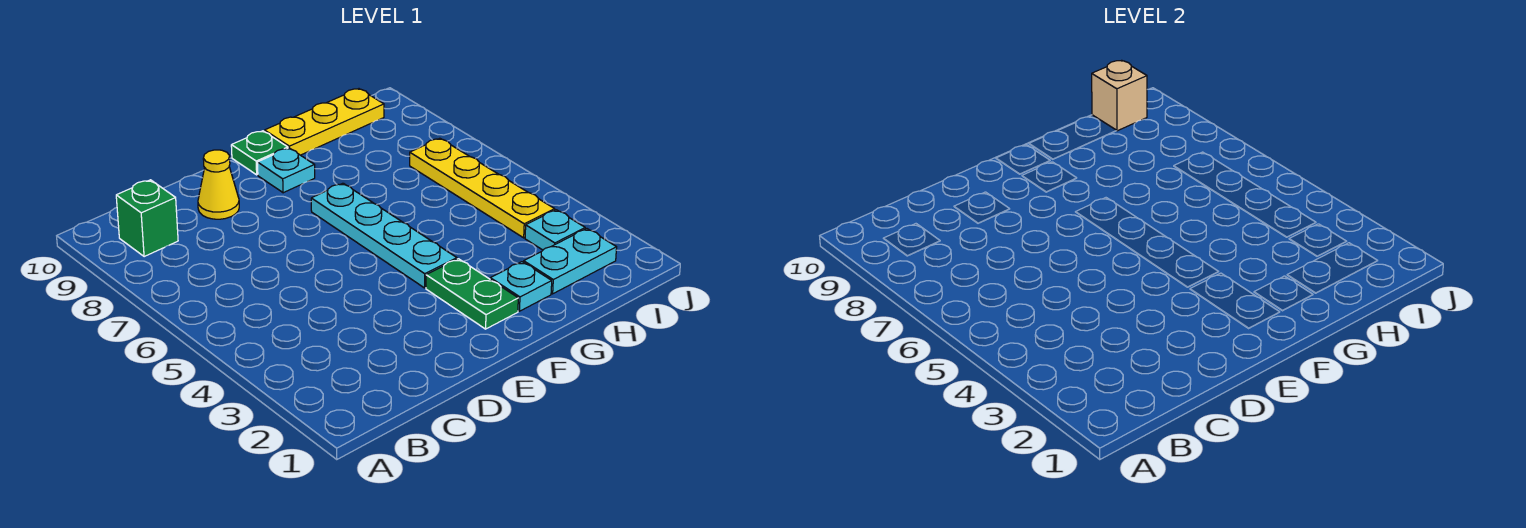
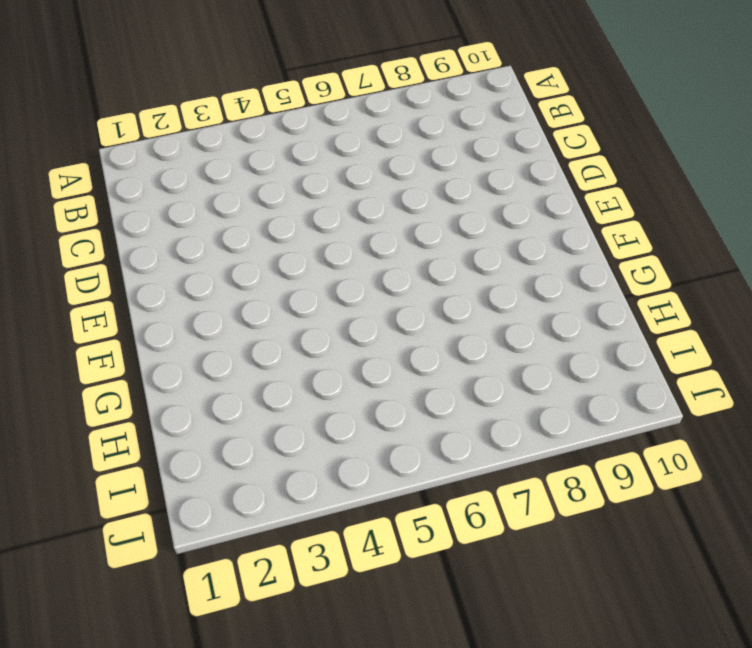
none -> green brick B9 level 1
none -> yellow cone D9 level 1
none -> green plate F2:F3 level 1

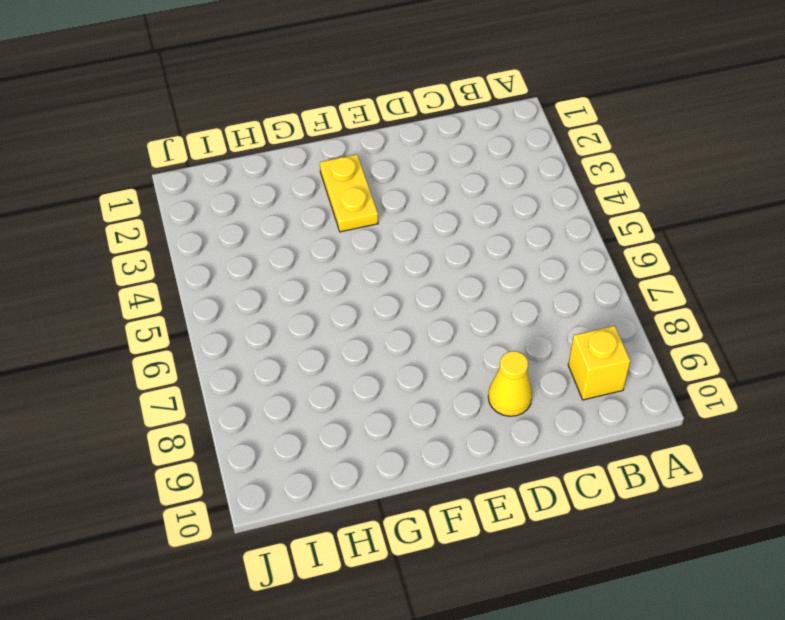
yellow brick B9 level 1 -> green brick B9 level 1
yellow plate F2:F3 level 1 -> green plate F2:F3 level 1
none -> cyan plate F4:F7 level 1
none -> cyan plate F9 level 1
none -> green plate F10 level 1

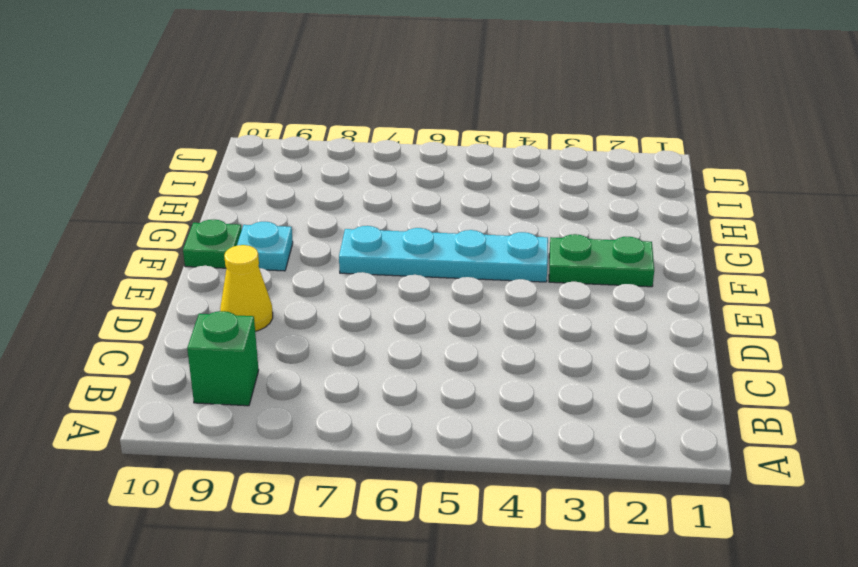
none -> cyan plate G2 level 1
none -> yellow plate G10:I10 level 1
none -> cyan plate H2:I2 level 1

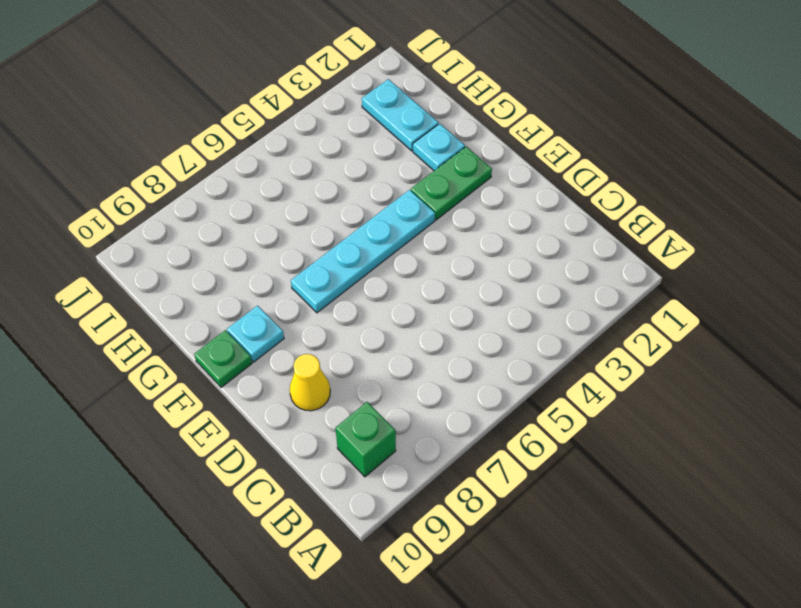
none -> yellow plate G10:I10 level 1
none -> cyan plate I3 level 1
none -> yellow plate I4:I7 level 1

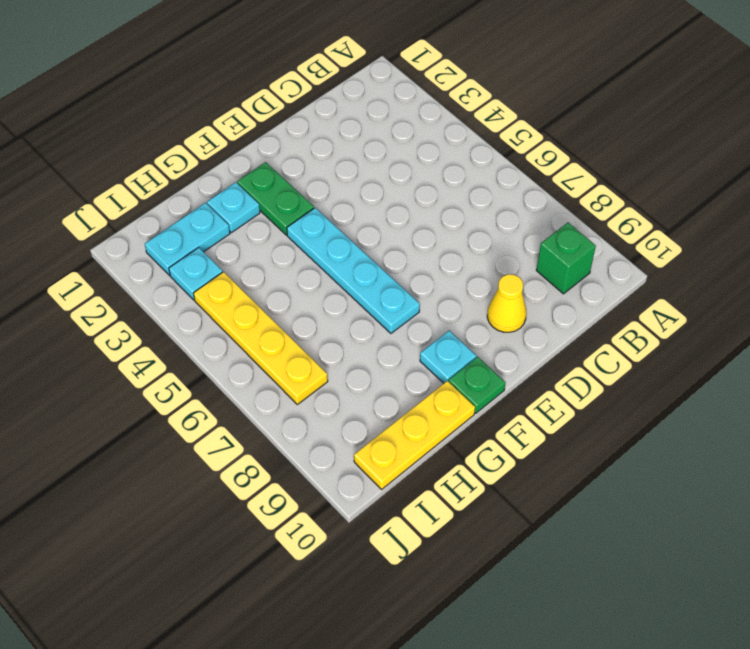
none -> tan brick I10 level 2

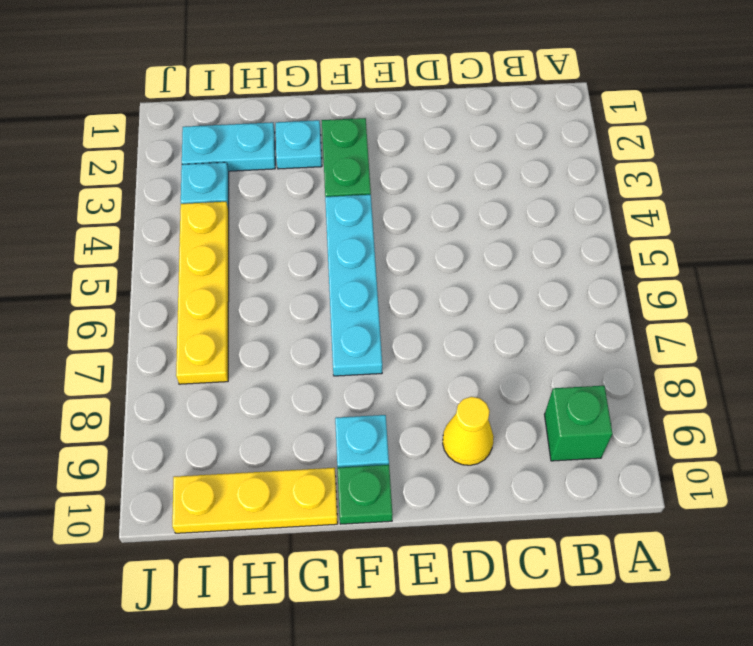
none -> tan brick I10 level 2

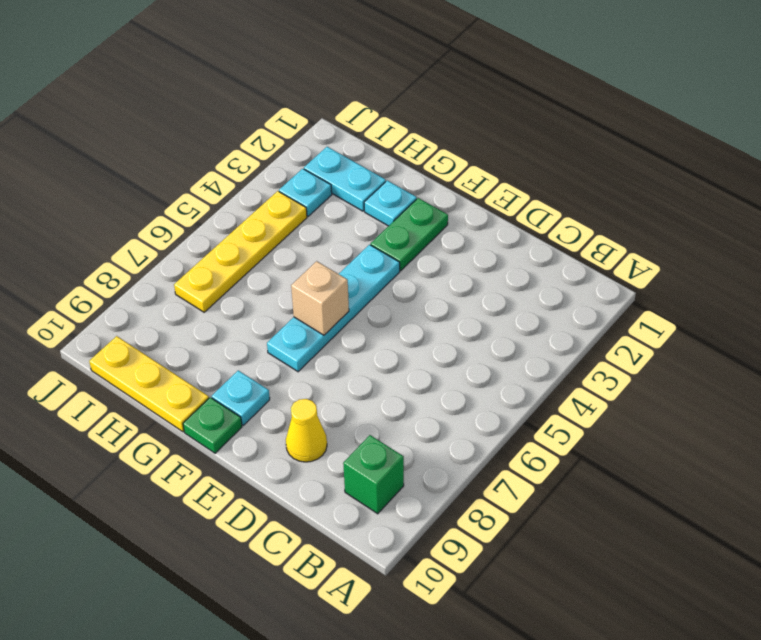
tan brick F6 level 2 -> tan brick I10 level 2

